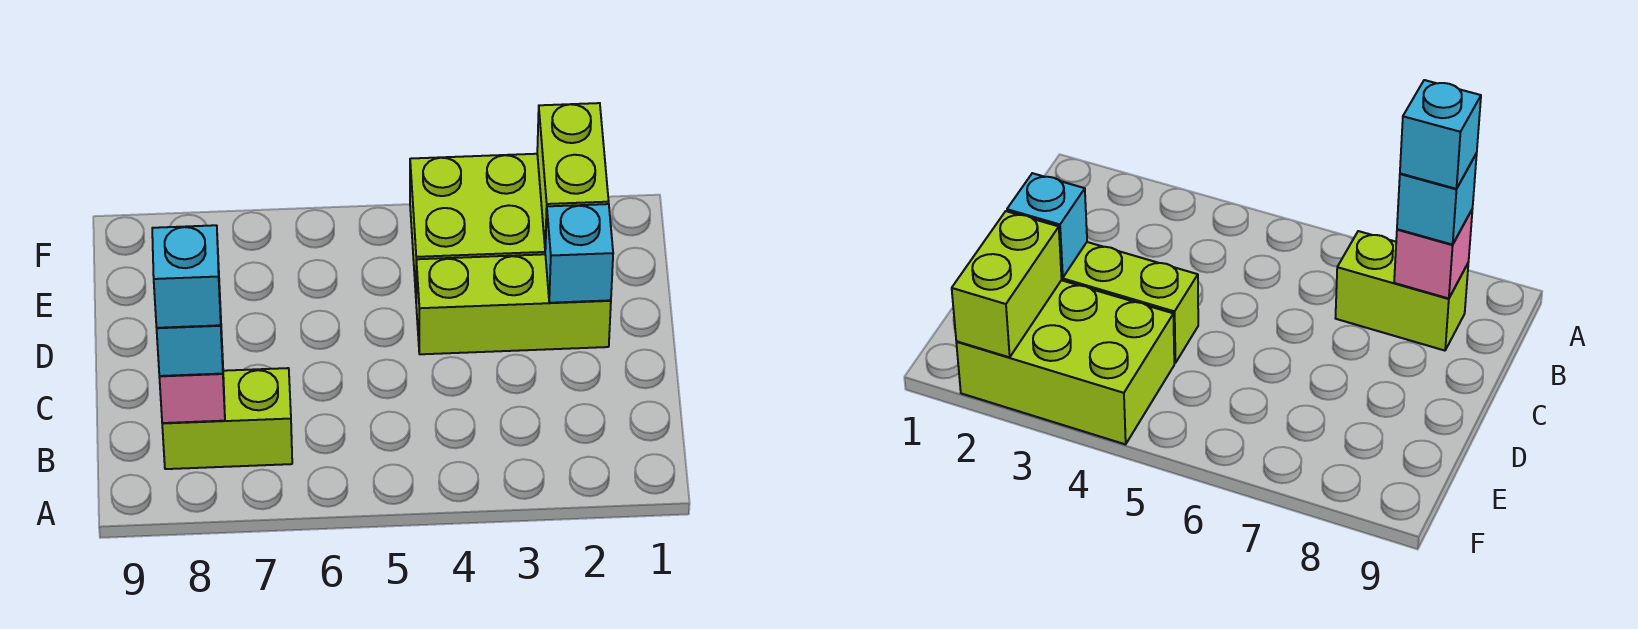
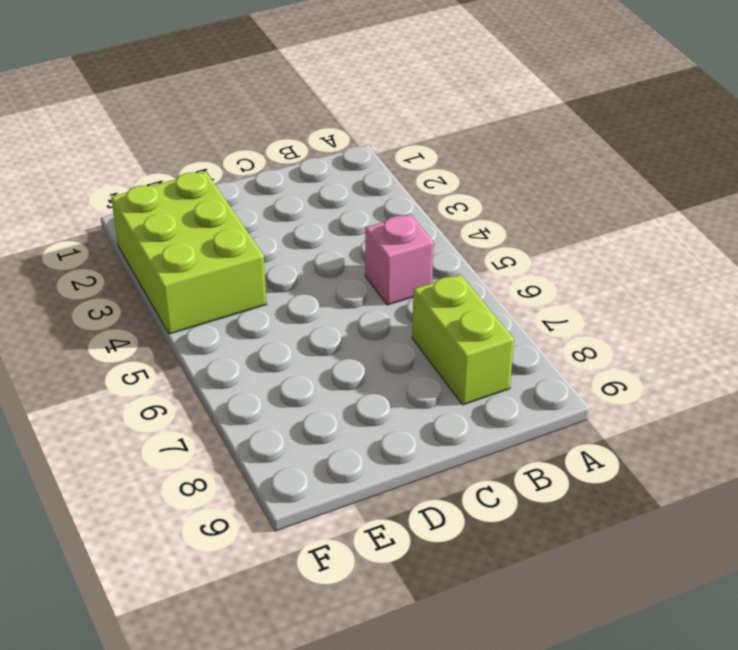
pink brick B5 level 1 -> pink brick B8 level 2
none -> lime brick D2:D4 level 1
none -> cyan brick D2 level 2

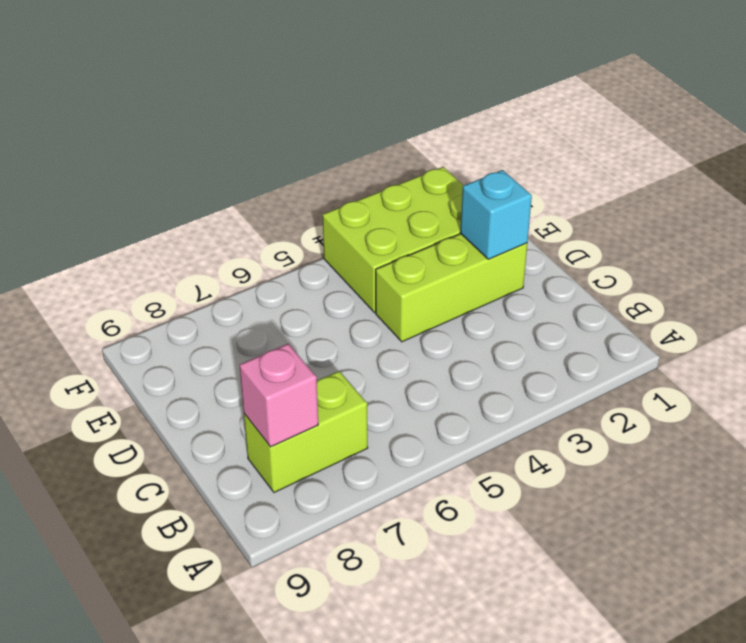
none -> lime brick E2:F2 level 2
none -> cyan brick B8 level 3

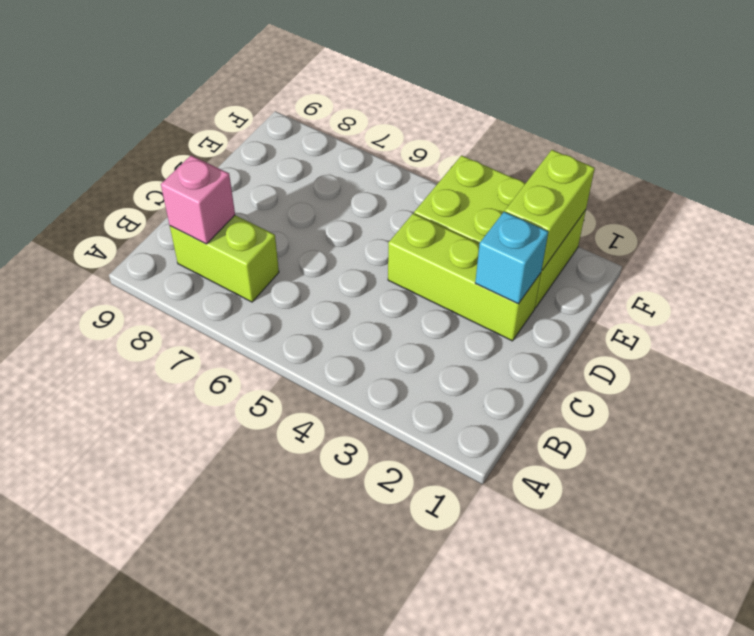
none -> cyan brick B8 level 3
none -> cyan brick B8 level 4

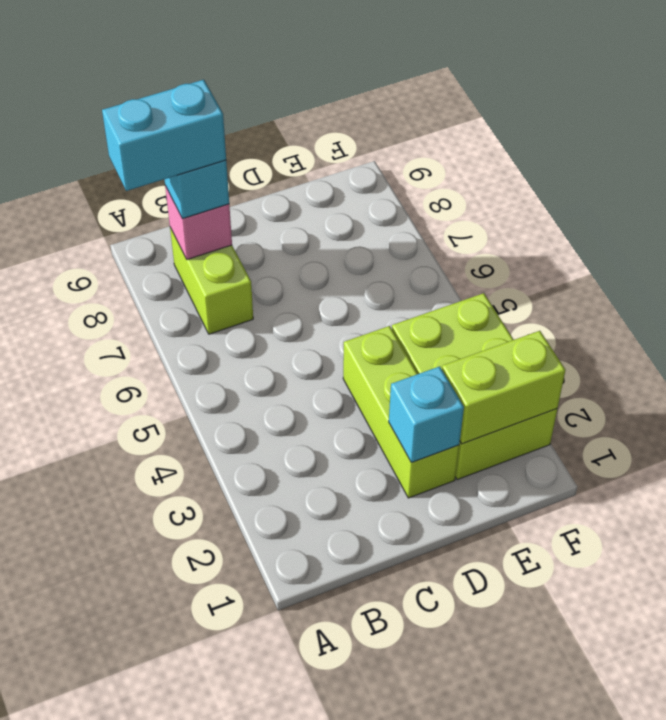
cyan brick A8:B8 level 4 -> cyan brick B8 level 4

